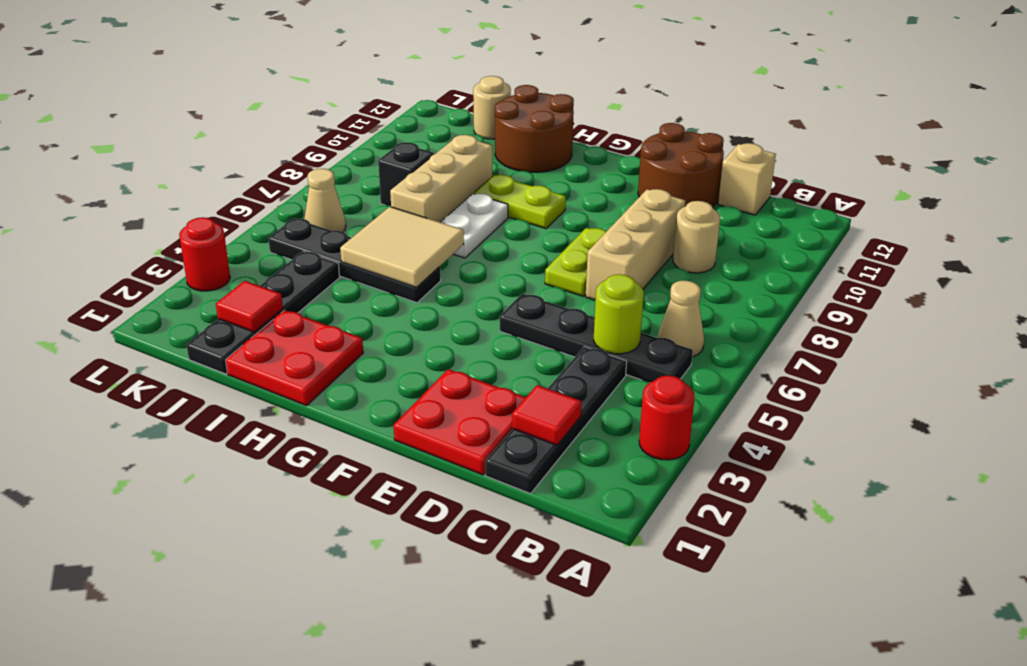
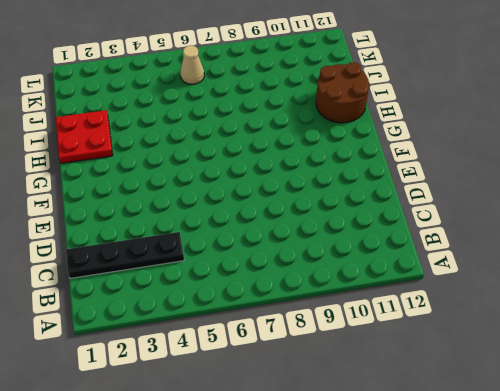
none -> red round brick A3 level 1
none -> black plate B5:E5 level 1
none -> tan cone B6 level 1

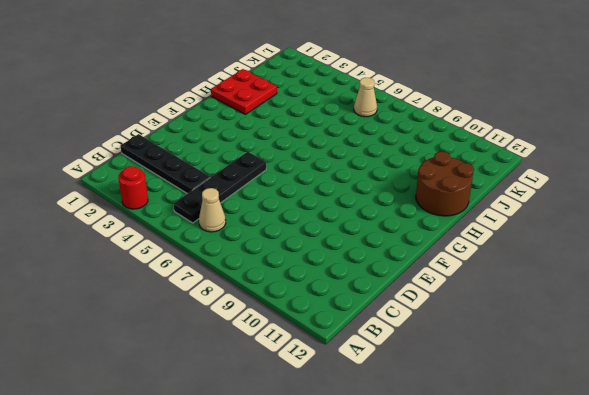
none -> tan round brick C9 level 1
none -> tan brick C12 level 1
none -> red plate D1:E2 level 1

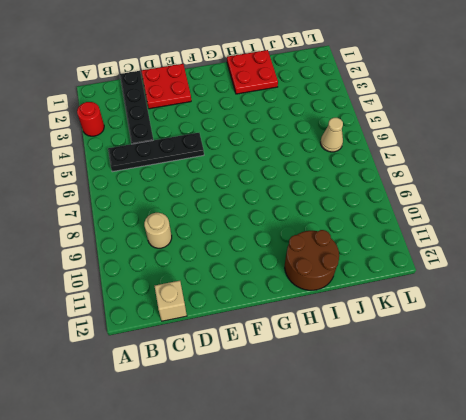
none -> tan cone B6 level 1
none -> tan brick D7:D9 level 1
none -> brown round brick D11:E12 level 1

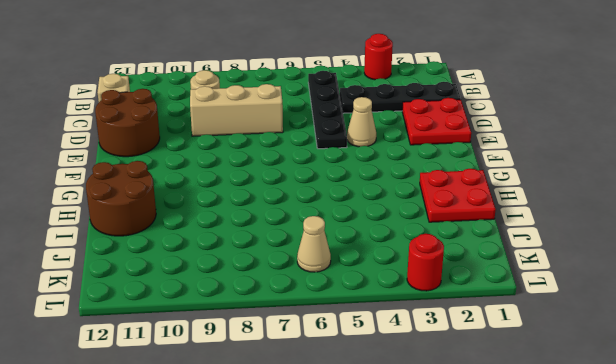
tan cone E4 level 1 -> tan cone B6 level 1
none -> lime plate E7:E8 level 1
none -> lime plate G9:H9 level 1
none -> black plate H5:K5 level 1

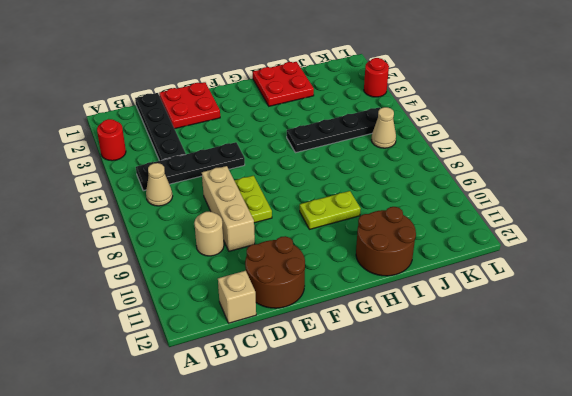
none -> white plate H7:H8 level 1
none -> tan brick I7:I9 level 1
none -> black plate J1:J4 level 1

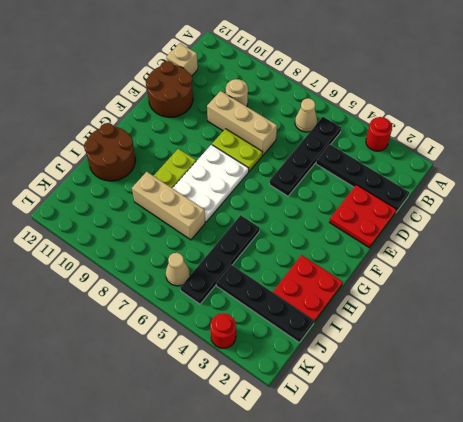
white plate F7:H8 level 1 -> white plate H7:H8 level 1
none -> black brick J8 level 1
none -> tan round brick J12 level 1
none -> red tile C2 level 2

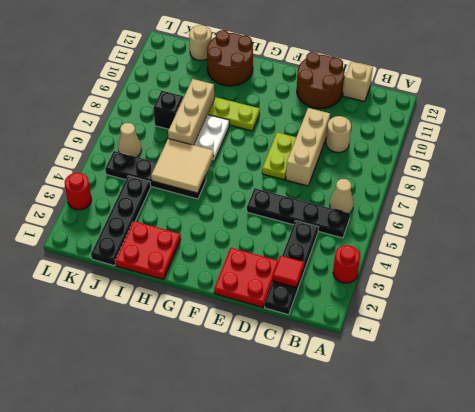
none -> lime round brick C5 level 2
none -> red tile J2 level 2

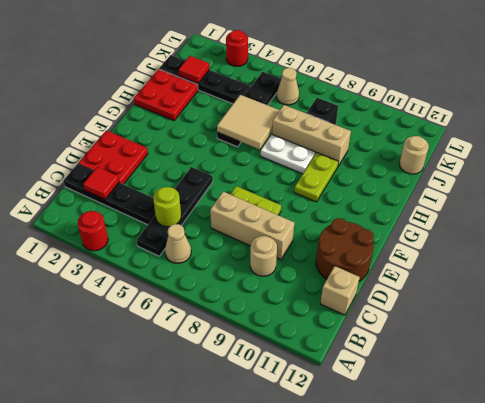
none -> brown round brick H11:I12 level 1

